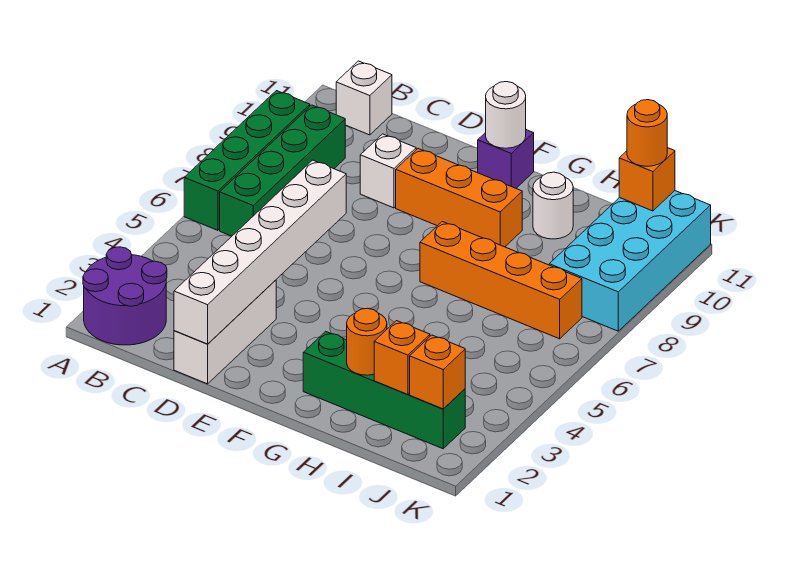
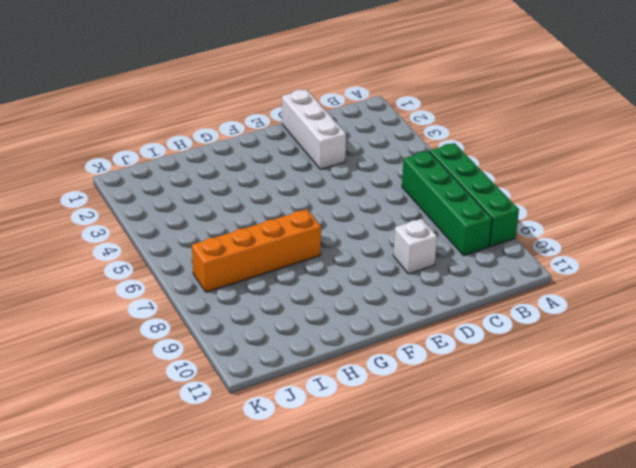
none -> purple round brick A1:B2 level 1
none -> white brick B11 level 1
none -> orange brick E9:G9 level 1

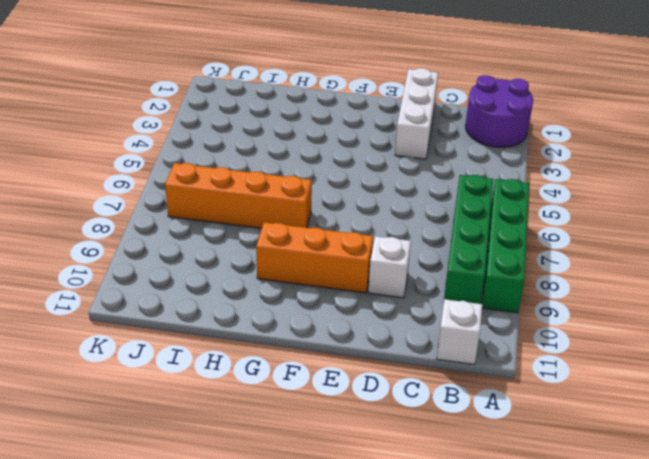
none -> purple brick F11 level 1
none -> green brick G2:J2 level 1
none -> white round brick H10 level 1

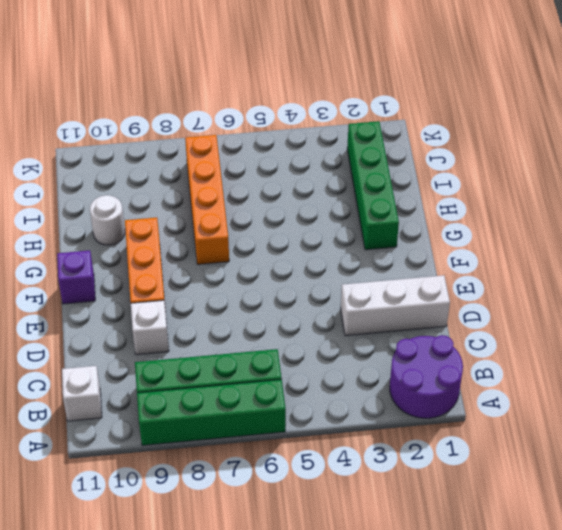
none -> cyan brick J8:K11 level 1
none -> white brick D1:D6 level 2
none -> white round brick F11 level 2

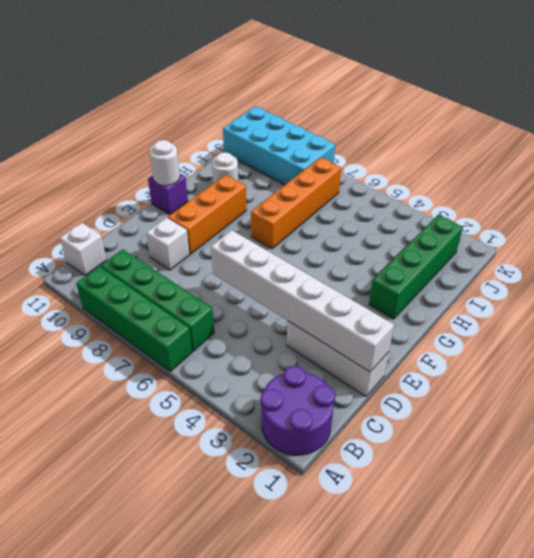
none -> orange round brick H2 level 2
none -> orange brick I2 level 2
none -> orange brick J2 level 2

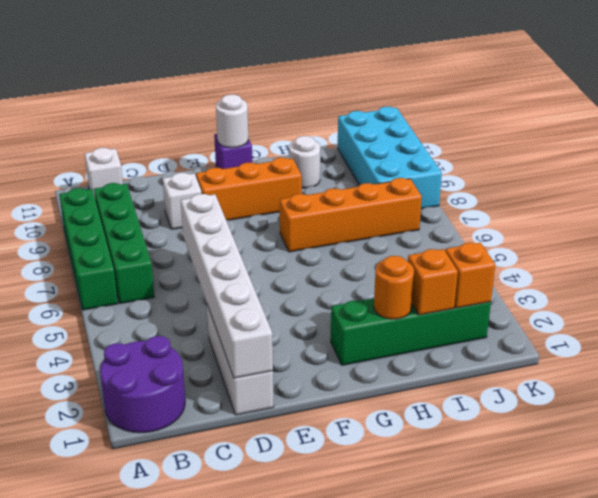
none -> orange brick J11 level 2
none -> orange round brick J11 level 3

